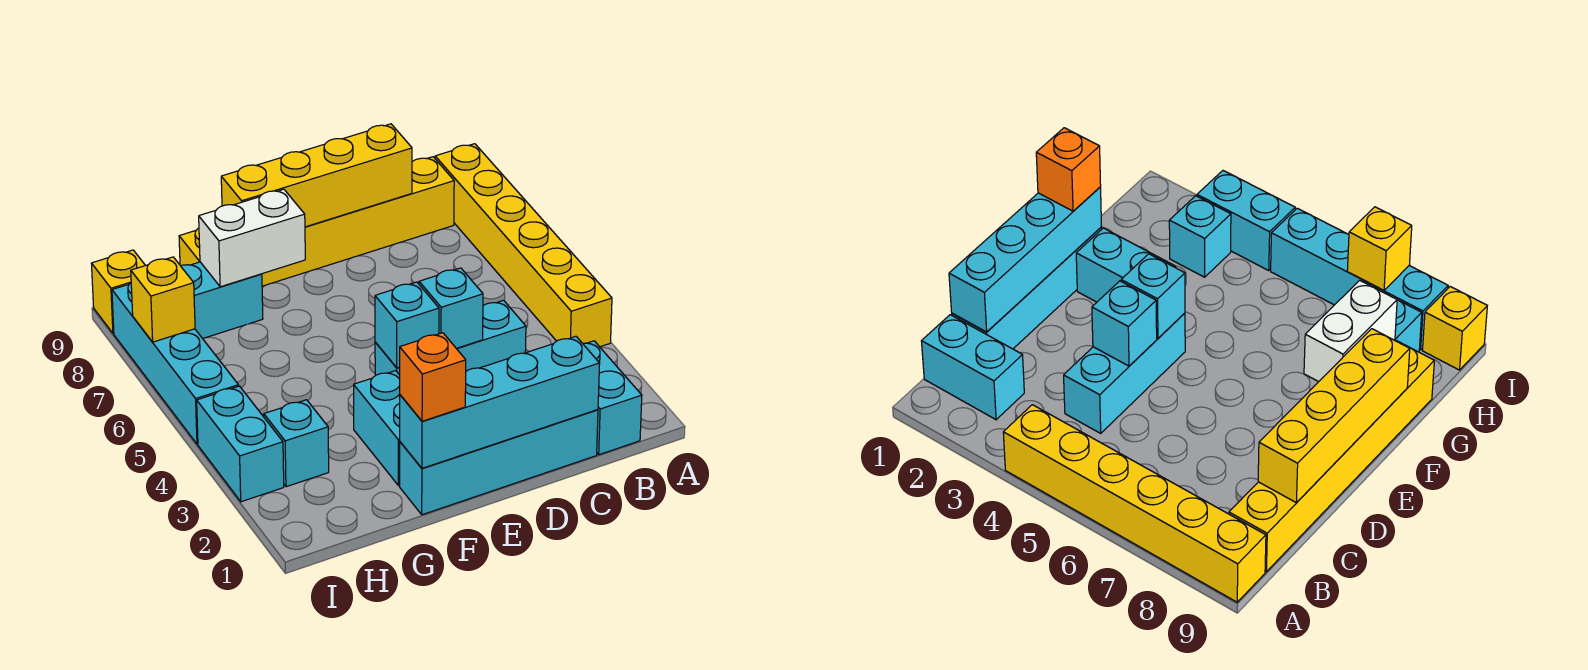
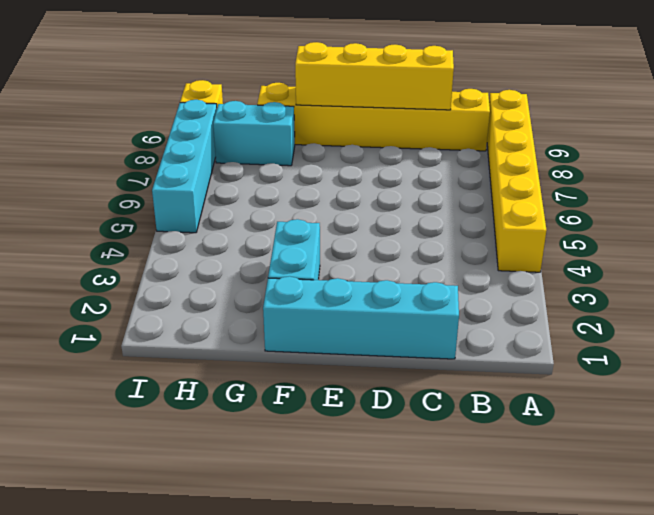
none -> cyan brick B1:B2 level 1
none -> cyan brick C4:E4 level 1
none -> cyan brick H3 level 1

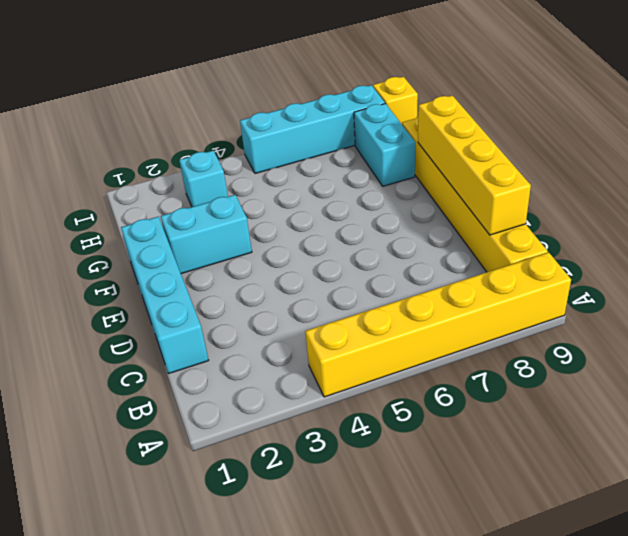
none -> cyan brick B1:B2 level 1
none -> cyan brick C4:E4 level 1
none -> cyan brick I3:I4 level 1

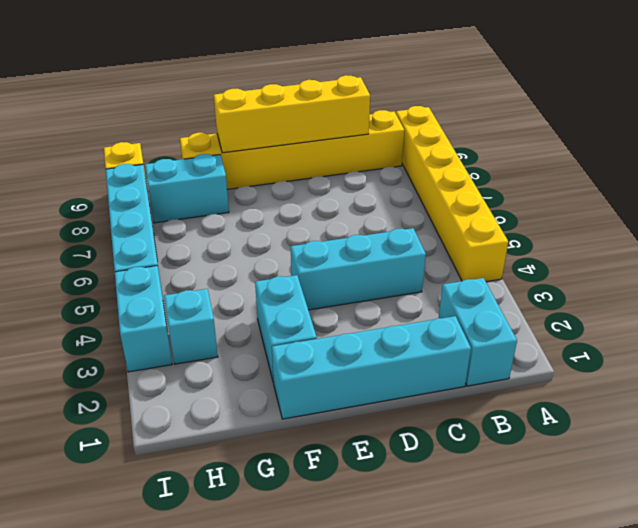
none -> cyan brick C1:F1 level 2
none -> cyan brick D4 level 2
none -> cyan brick E4 level 2

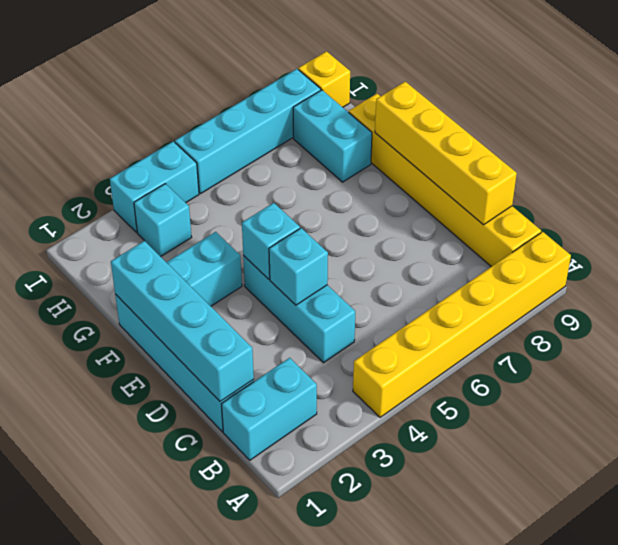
none -> white brick F8:G8 level 2
none -> yellow brick I7 level 2
none -> orange brick F1 level 3

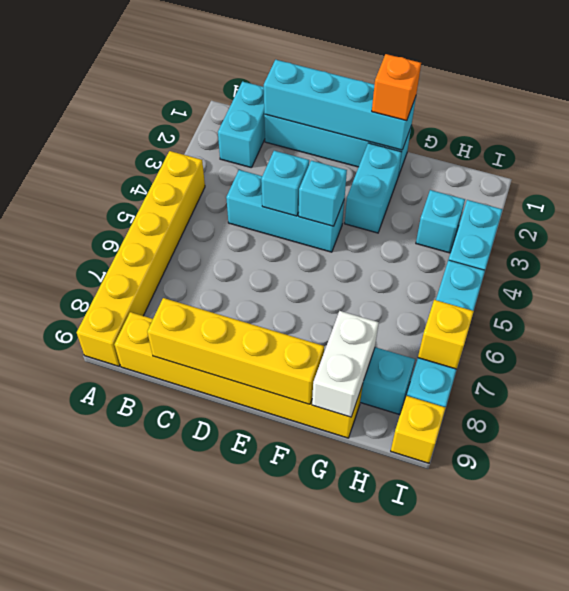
white brick G8:G9 level 2 -> white brick F8:G8 level 2

